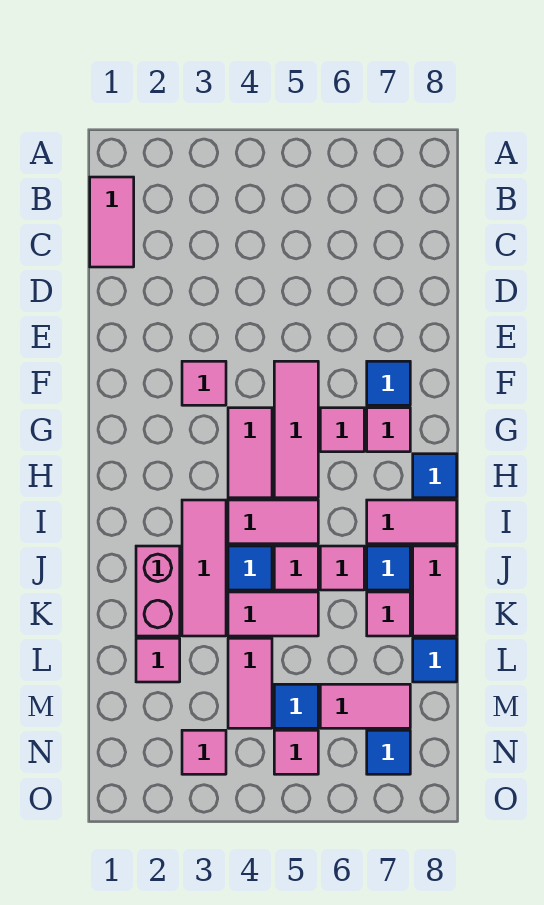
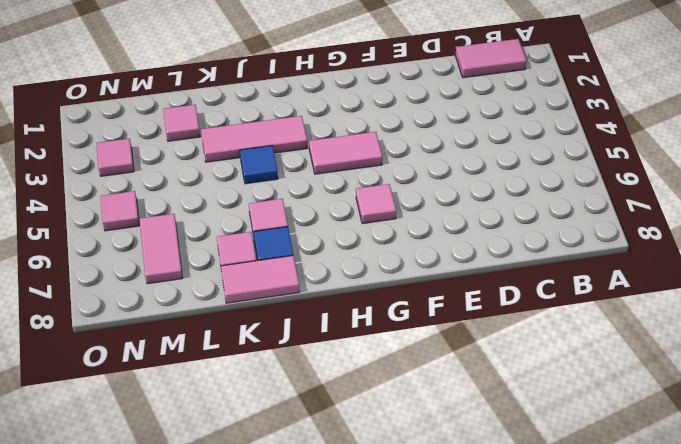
none -> pink tile F3 level 1
none -> pink tile F5:H5 level 1
none -> blue tile F7 level 1

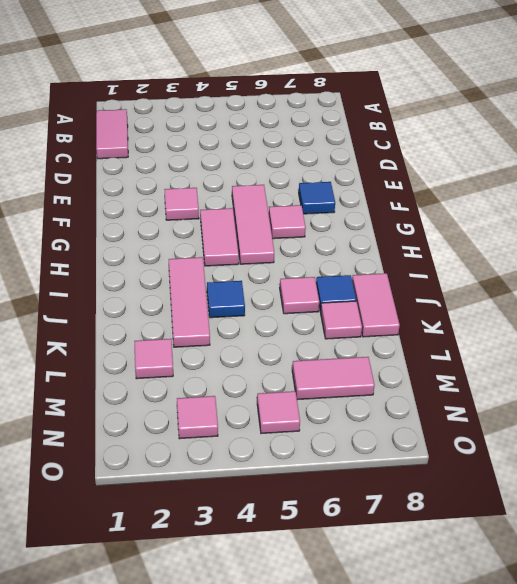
none -> pink tile G7 level 1
none -> blue tile H8 level 1
none -> pink tile I4:I5 level 1

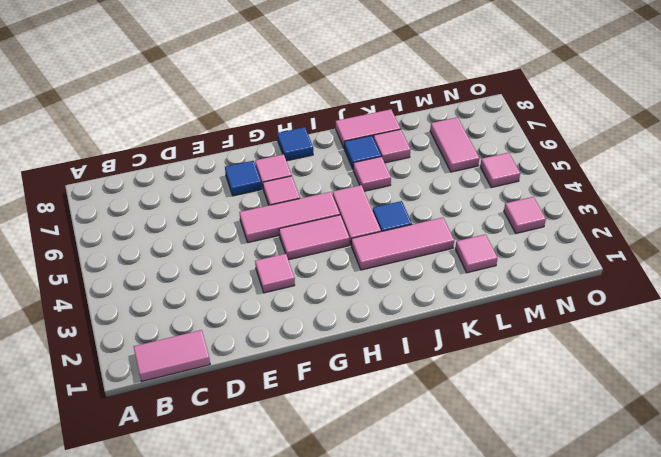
none -> pink tile I7:I8 level 1
none -> pink brick J2:K2 level 1
none -> pink tile J5 level 1

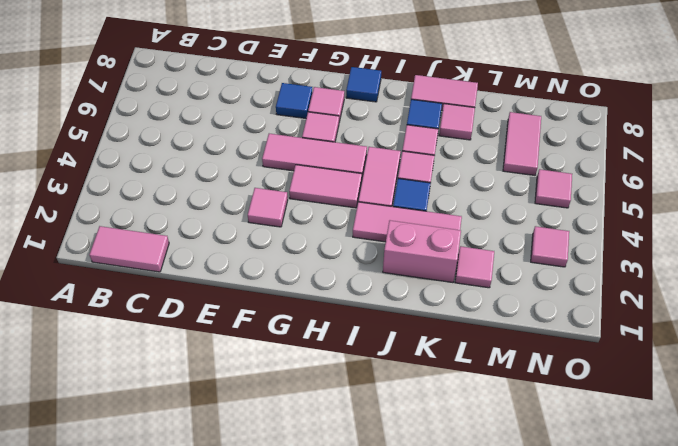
none -> pink tile I7:I8 level 1
none -> pink tile K4:K5 level 1
none -> pink tile L4:M4 level 1

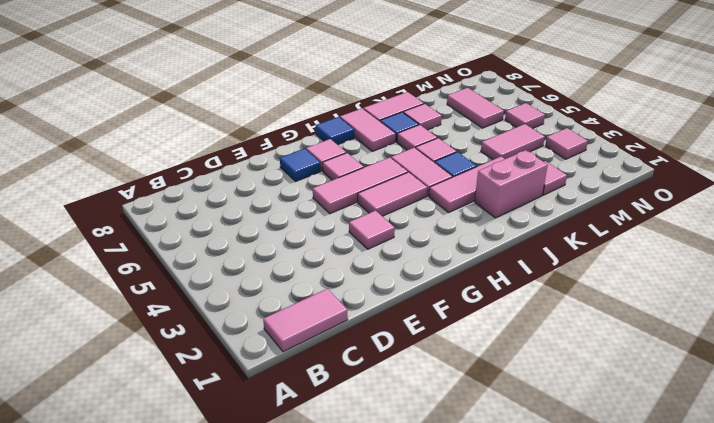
none -> pink tile K4:K5 level 1
none -> blue tile L8 level 1
none -> blue tile M5 level 1

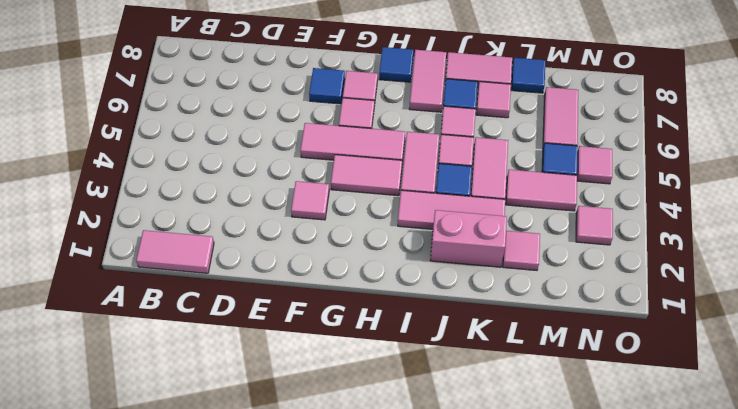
none -> blue tile N7 level 1

